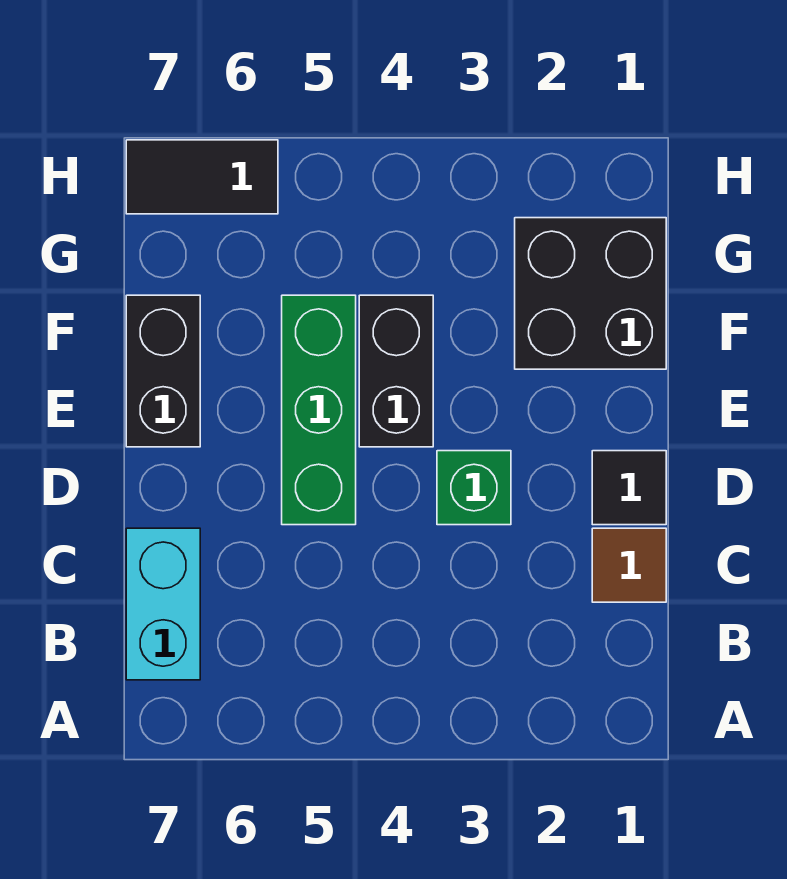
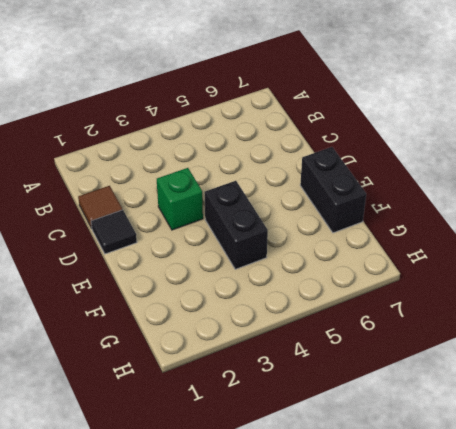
none -> cyan brick B7:C7 level 1
none -> green brick D5:F5 level 1

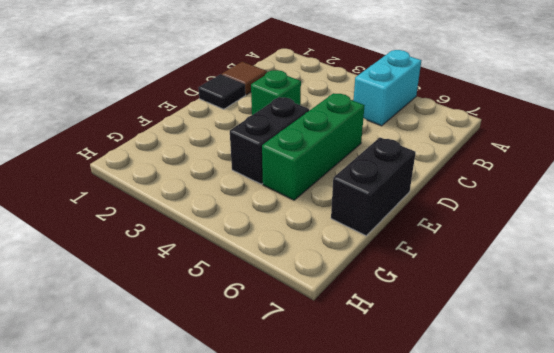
cyan brick A5:B5 level 1 -> cyan brick B7:C7 level 1
none -> black brick F1:G2 level 1
none -> black tile H6:H7 level 1

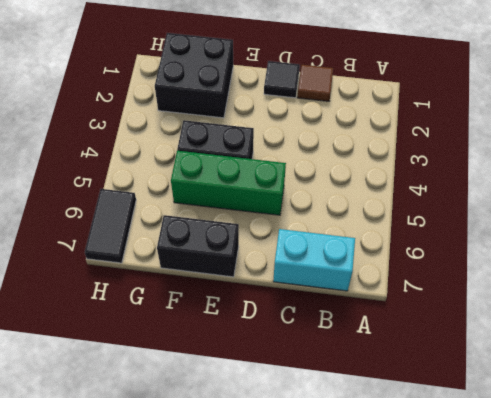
none -> green brick D3 level 1

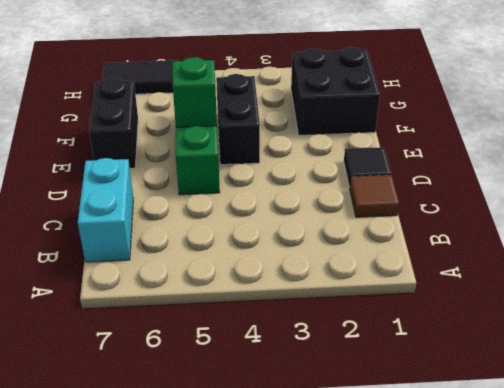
green brick E5 level 2 -> green brick D3 level 1

